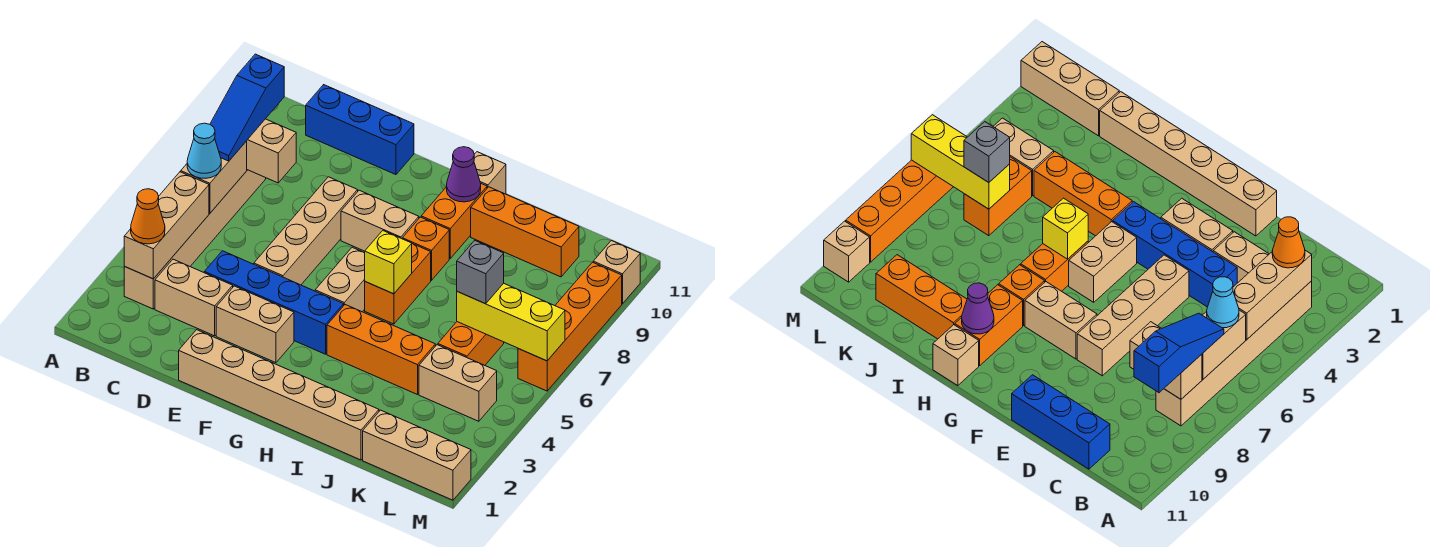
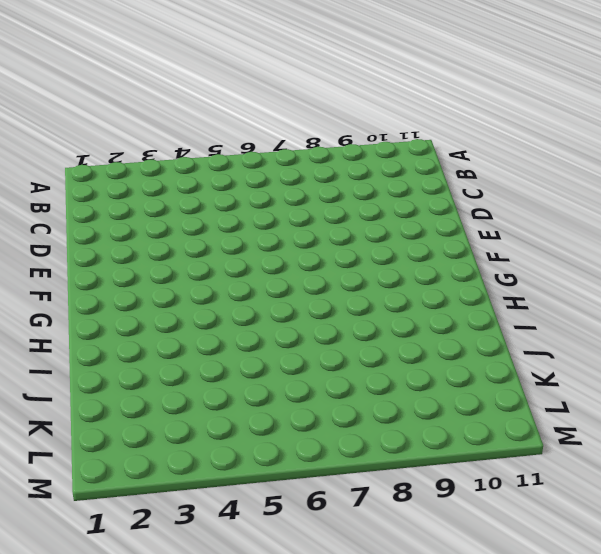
none -> tan brick B3:B8 level 1
none -> tan brick C3:D3 level 1
none -> blue brick C11:E11 level 1
none -> blue brick D4:G4 level 1

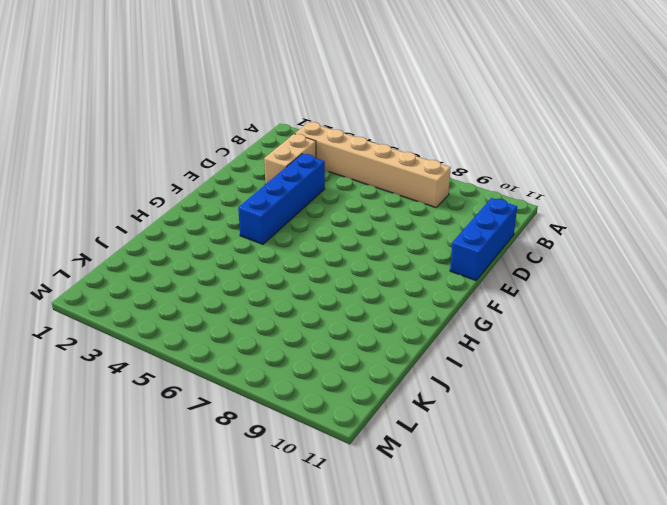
none -> tan brick E1:J1 level 1
none -> tan brick E3:F3 level 1
none -> tan brick E5:E8 level 1
none -> tan brick F8:G8 level 1

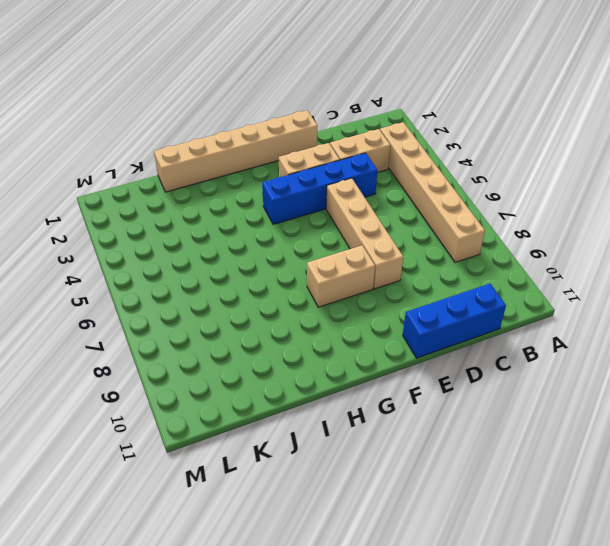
none -> tan brick G5:G6 level 1
none -> orange brick H4:J4 level 1
none -> orange brick H6:H7 level 1
none -> orange brick H8 level 1

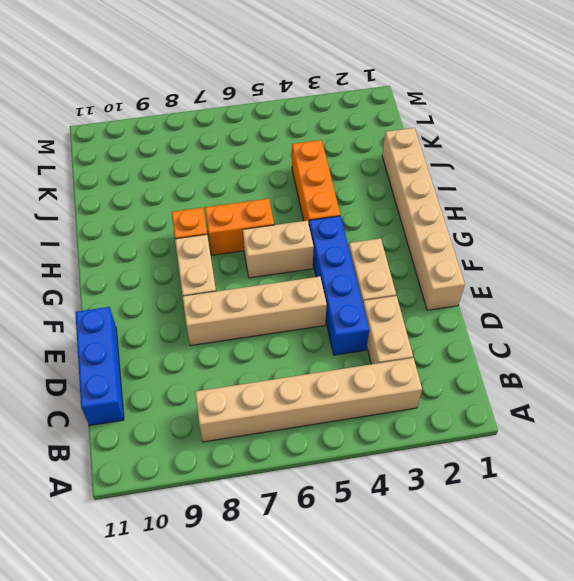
none -> orange brick H9:H10 level 1
none -> tan brick H11 level 1
none -> orange brick I10:K10 level 1
none -> tan brick K1:M1 level 1

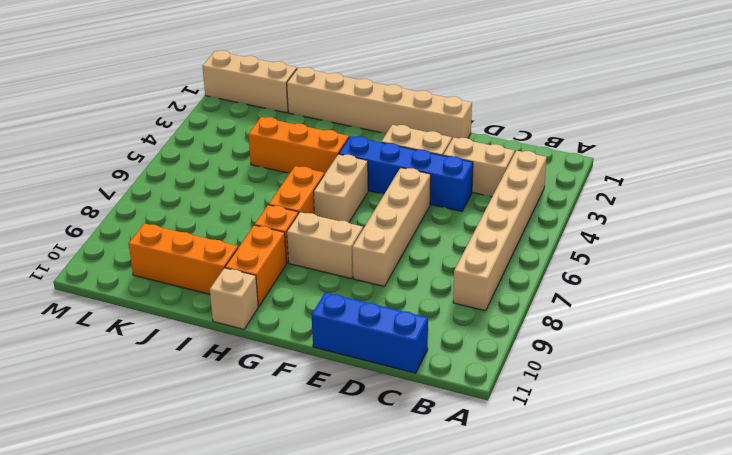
none -> tan brick K4:L4 level 1
none -> orange brick K5:K6 level 1
none -> orange brick M6:M9 level 1
none -> tan brick M10 level 1

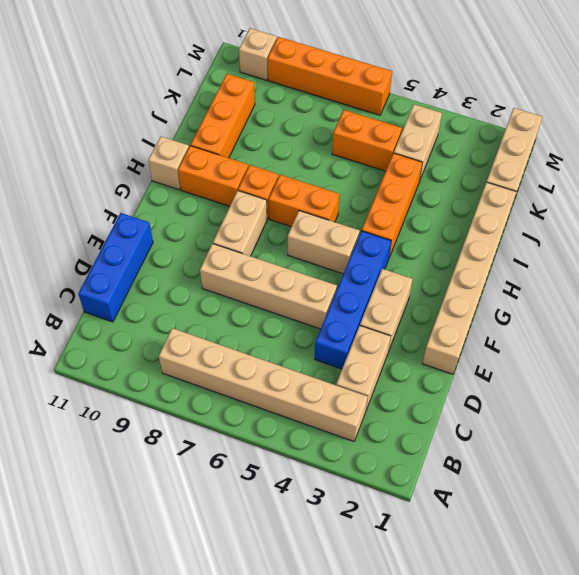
none -> tan brick B3:B5 level 2
none -> tan brick B6:B7 level 2
none -> tan brick B8:C8 level 2
none -> yellow brick H6 level 2

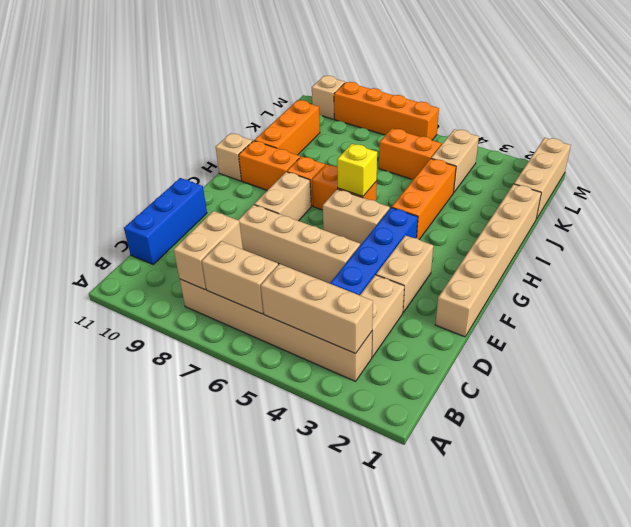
none -> purple cone H10 level 2
none -> yellow brick K6:M6 level 2
none -> orange cone B3 level 3
none -> cyan cone B6 level 3

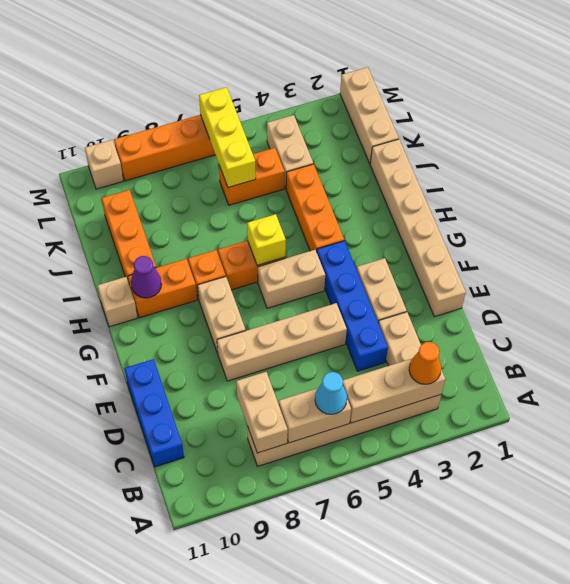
none -> blue slope B7:B9 level 3 top 9
none -> grey brick K6 level 3

